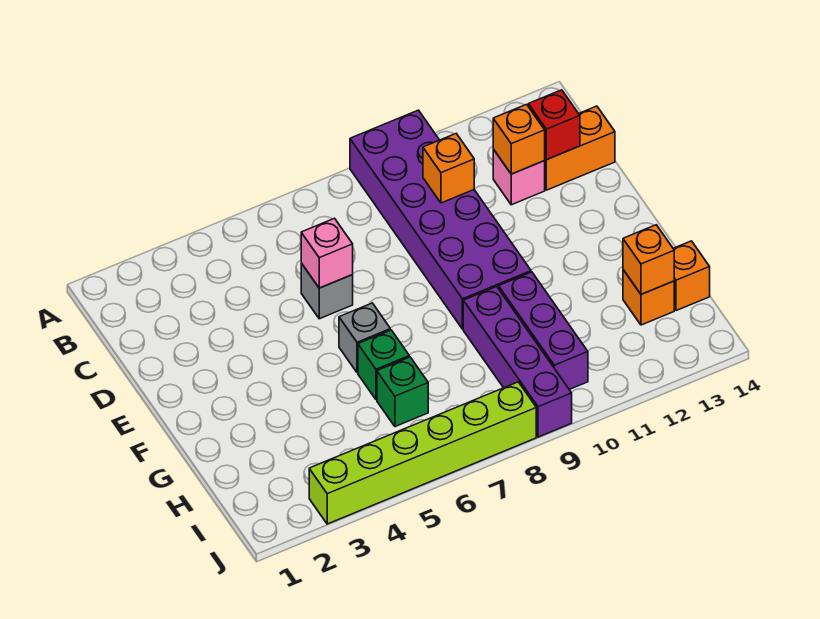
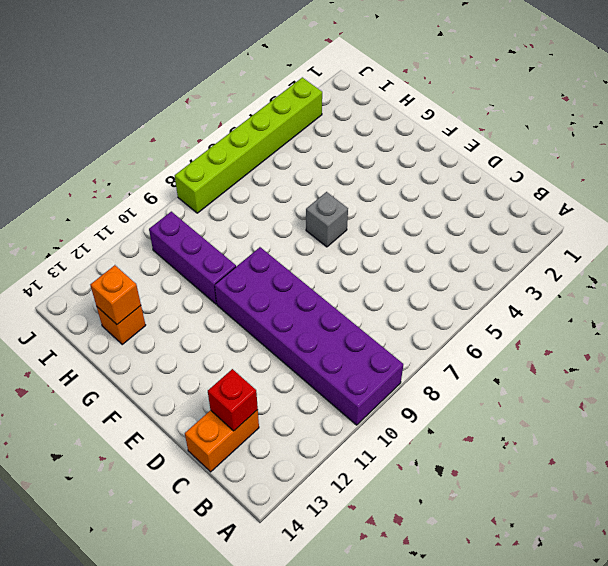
none -> pink brick C12 level 1
none -> grey brick D6 level 1
none -> green brick G6 level 1

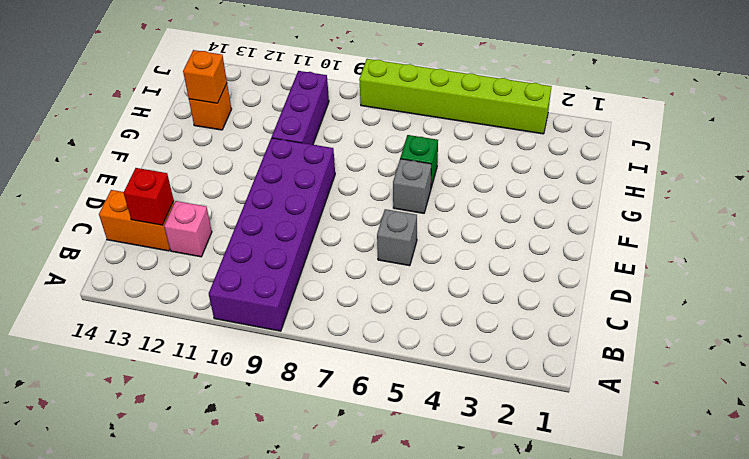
none -> purple brick G9:J9 level 1
none -> green brick H6 level 1
none -> orange brick H14 level 1

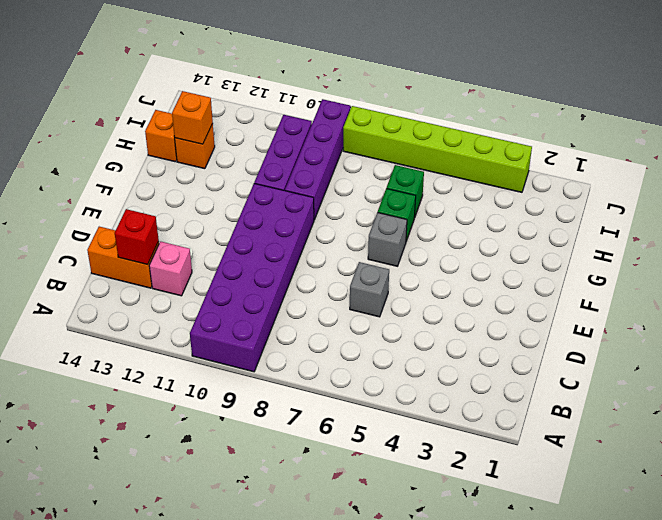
none -> orange brick C10 level 2
none -> orange brick C12 level 2
none -> pink brick D6 level 2

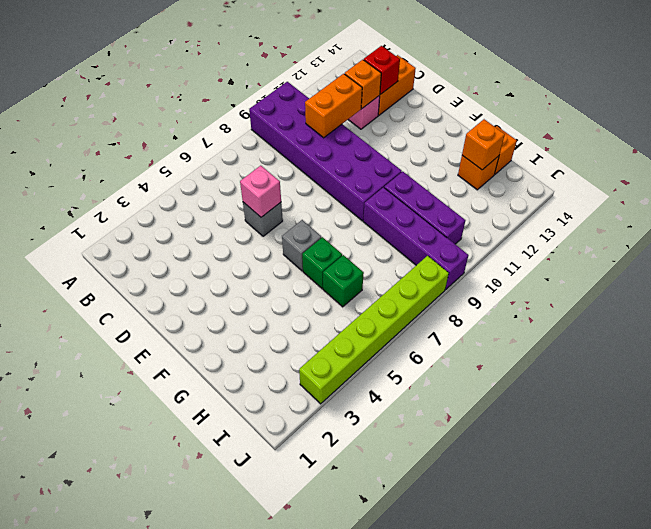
orange brick C10:C11 level 2 -> orange brick C10 level 2

